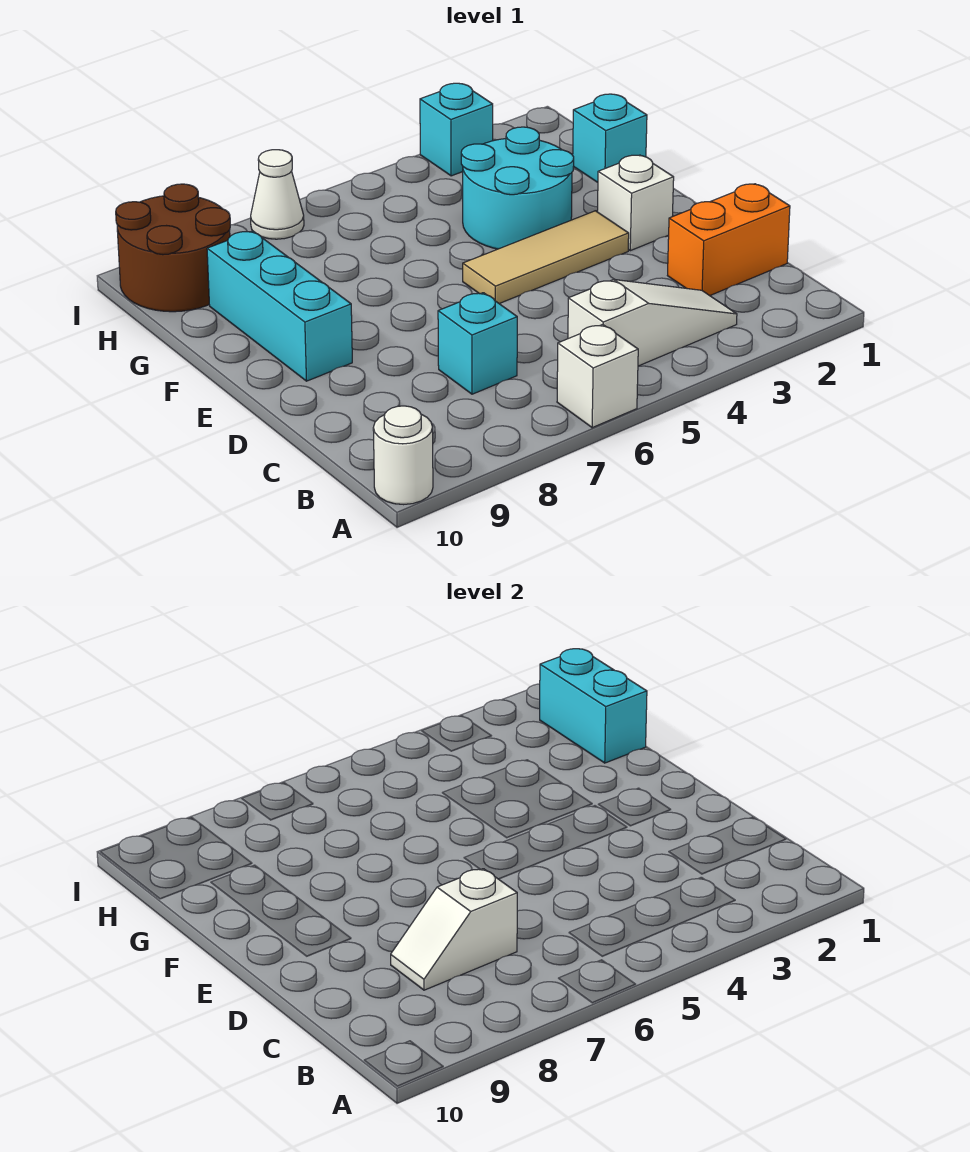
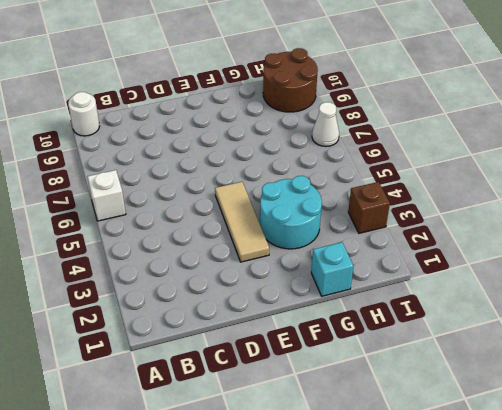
brown brick I3 level 1 -> cyan brick I3 level 1
none -> white slope B3:B5 level 1 top 5
none -> orange brick C1:C2 level 1
none -> cyan brick C7 level 1

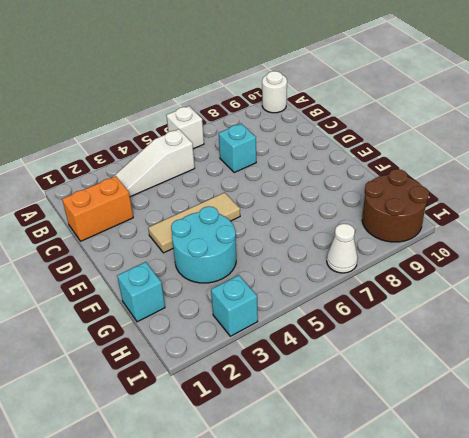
none -> white brick E2 level 1
none -> cyan brick E9:G9 level 1
none -> white slope C7:C8 level 2 top 7

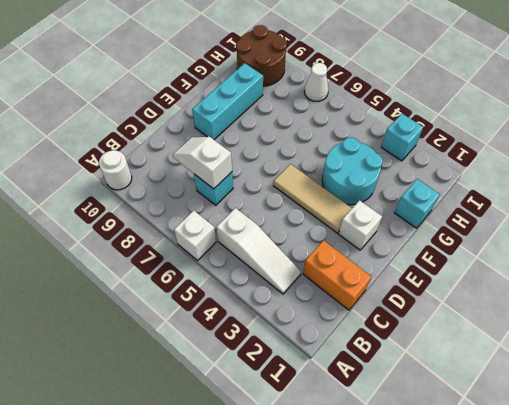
none -> cyan brick G1:H1 level 2

